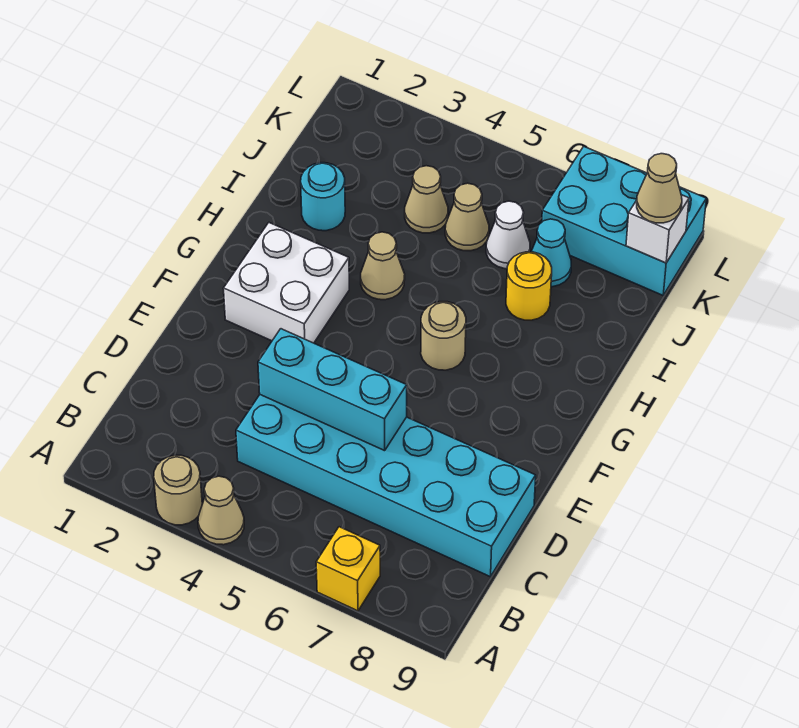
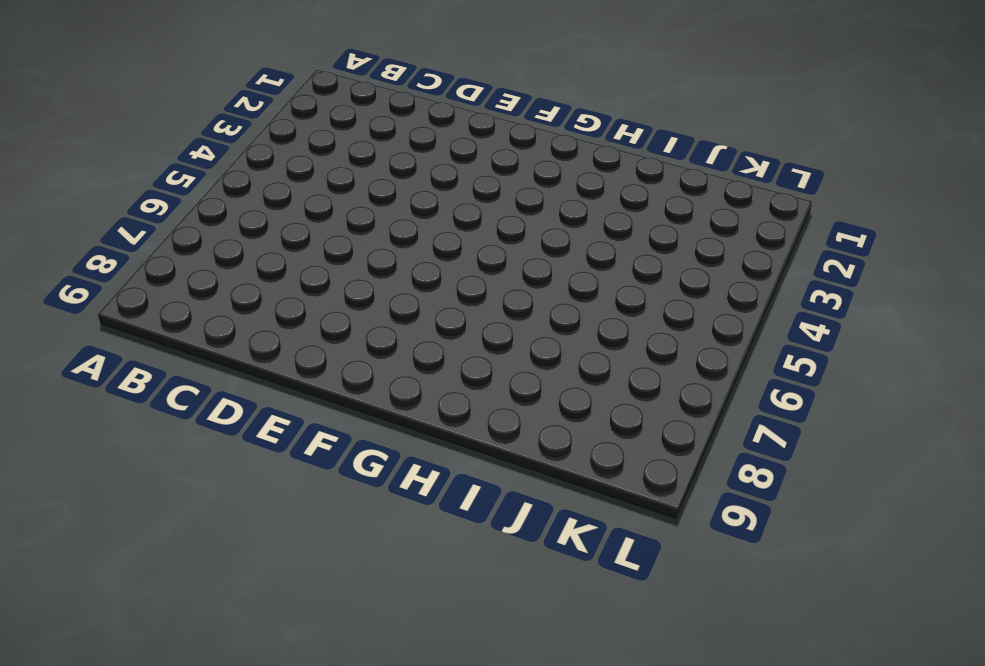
none -> tan round brick A3 level 1
none -> tan cone A4 level 1
none -> yellow brick A7 level 1

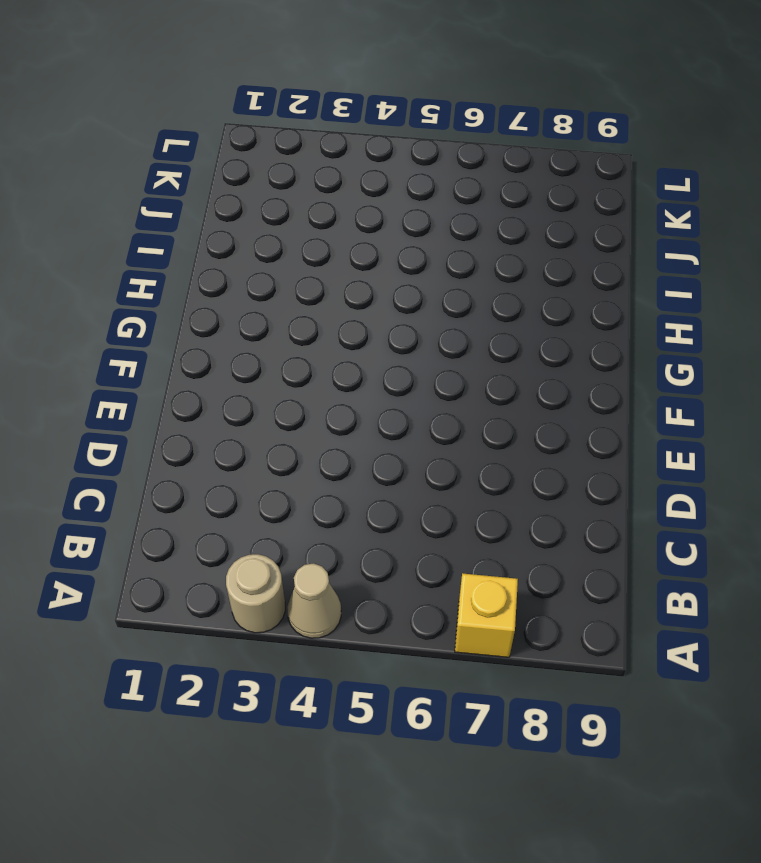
none -> cyan brick C4:D9 level 1
none -> white brick F2:G3 level 1
none -> tan round brick G6 level 1

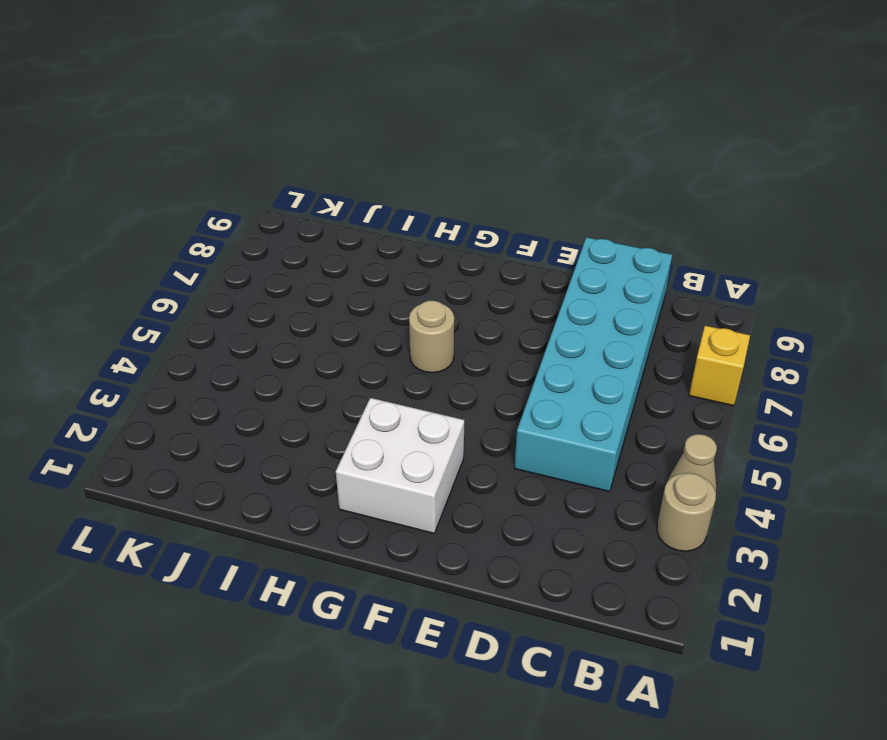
none -> tan cone H4 level 1
none -> cyan round brick I2 level 1
none -> yellow round brick I7 level 1

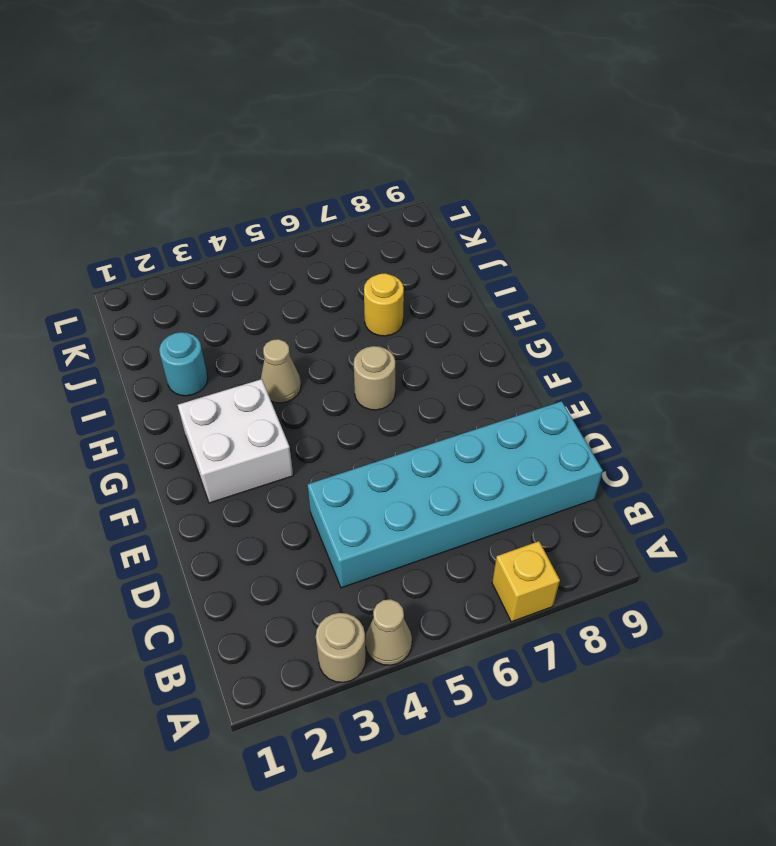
none -> tan cone J4 level 1
none -> tan cone J5 level 1
none -> white cone J6 level 1

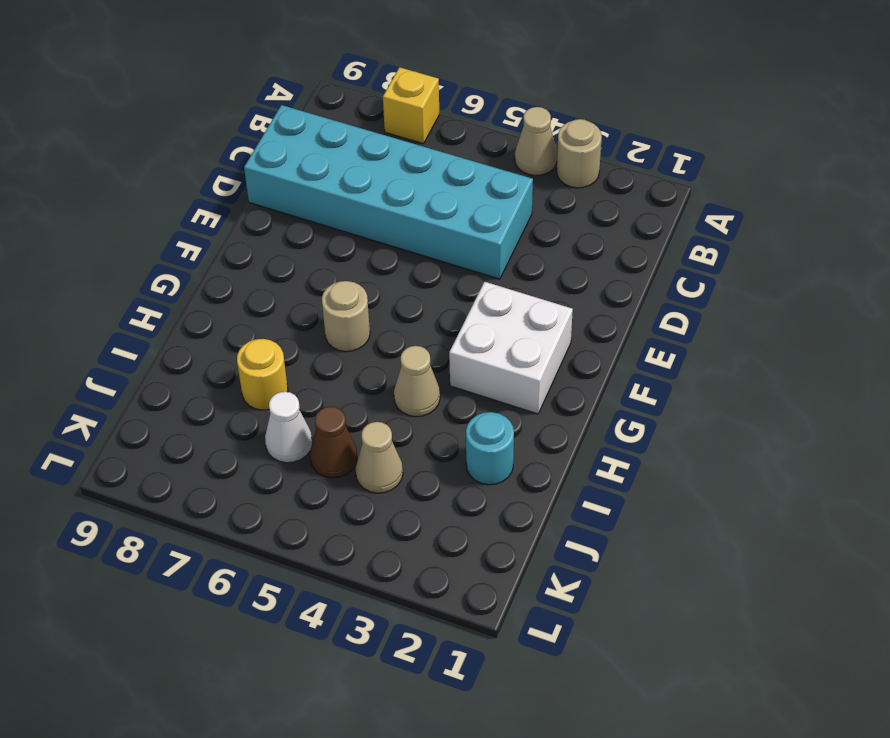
brown cone J5 level 1 -> tan cone J5 level 1
none -> cyan cone J7 level 1
none -> cyan brick K7:L9 level 1
none -> cyan brick D4:D6 level 2

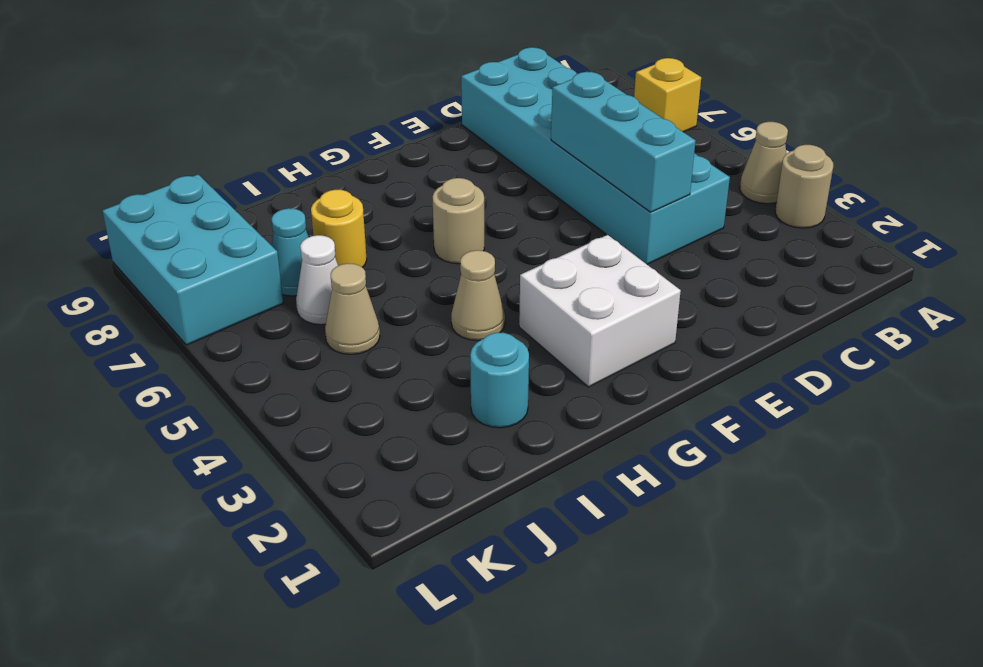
none -> tan cone J4 level 1
none -> white brick K9 level 2
none -> tan cone K9 level 3

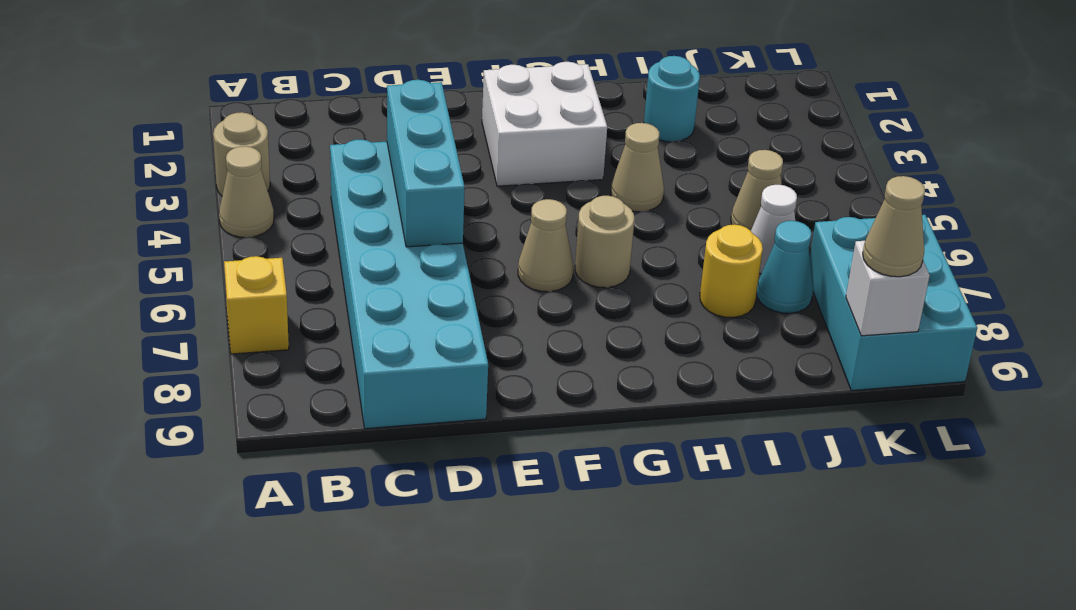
tan cone F6 level 1 -> tan cone J4 level 1

